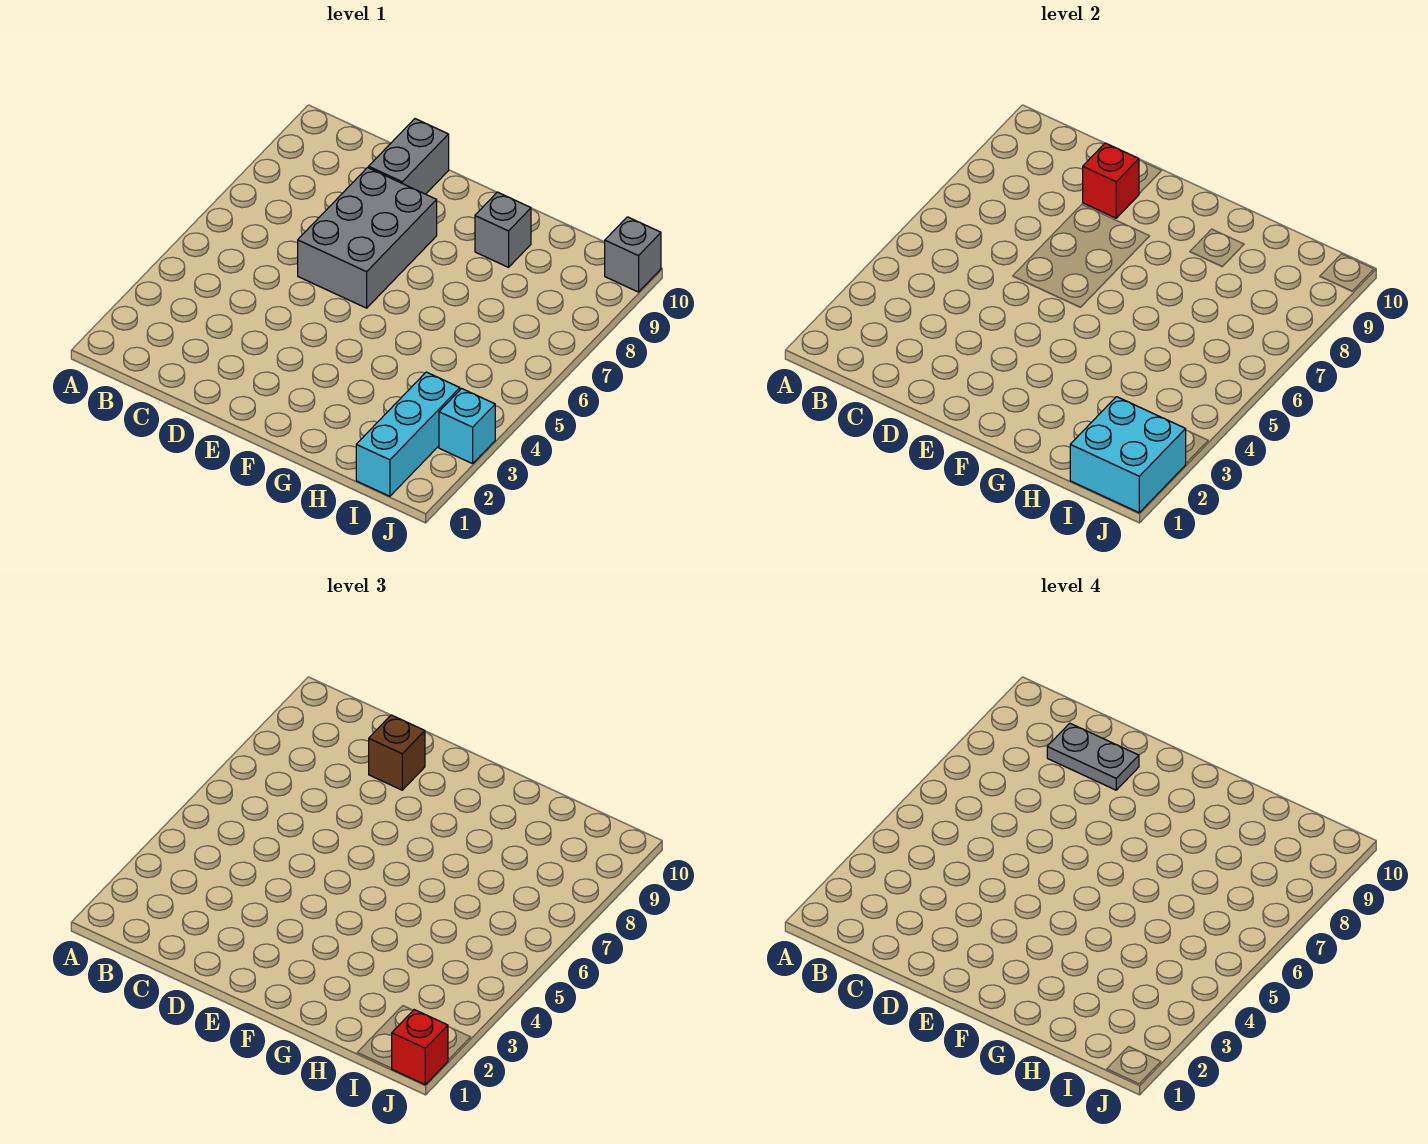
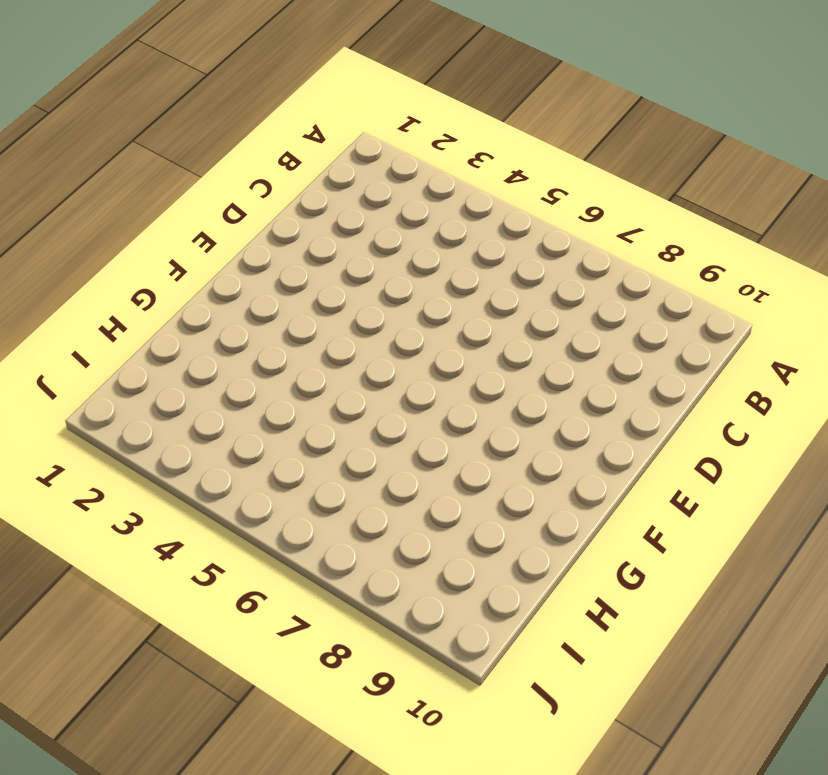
none -> grey brick D6:E8 level 1
none -> grey brick D9:D10 level 1

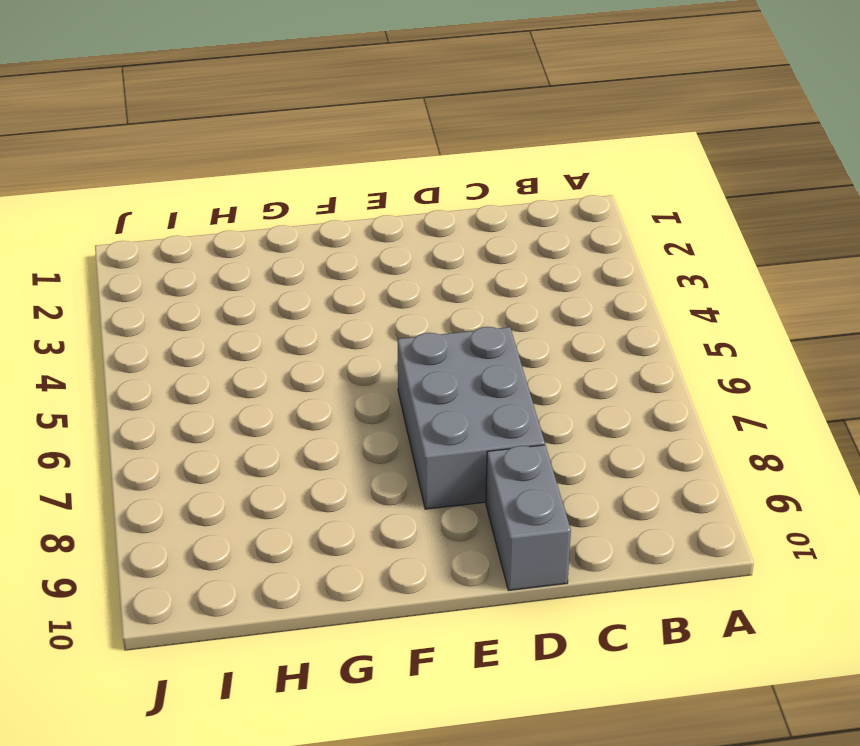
none -> grey brick G9 level 1
none -> cyan brick I1:I3 level 1

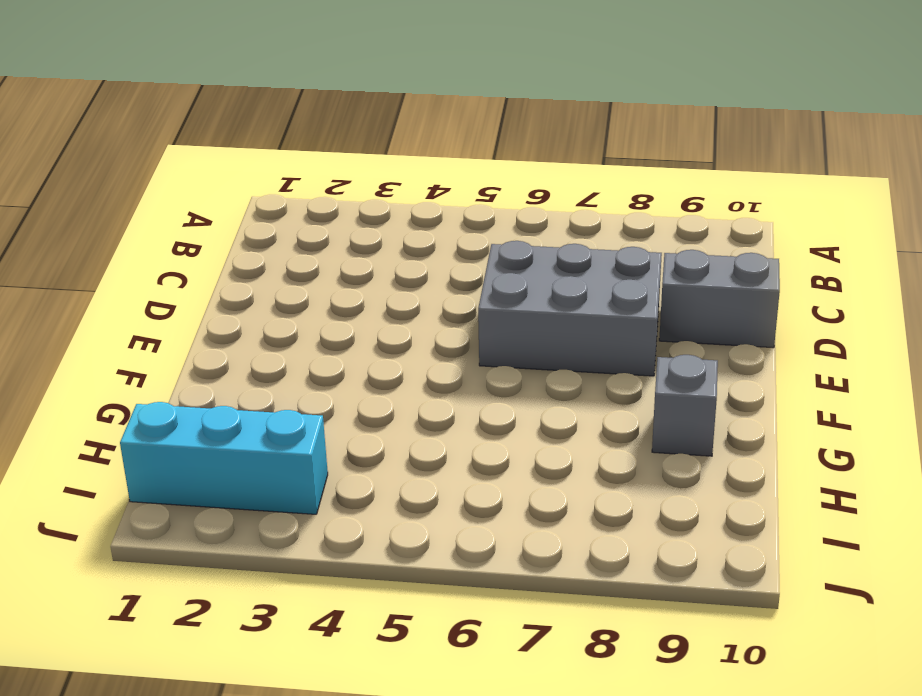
none -> cyan brick J3 level 1
none -> grey brick J10 level 1

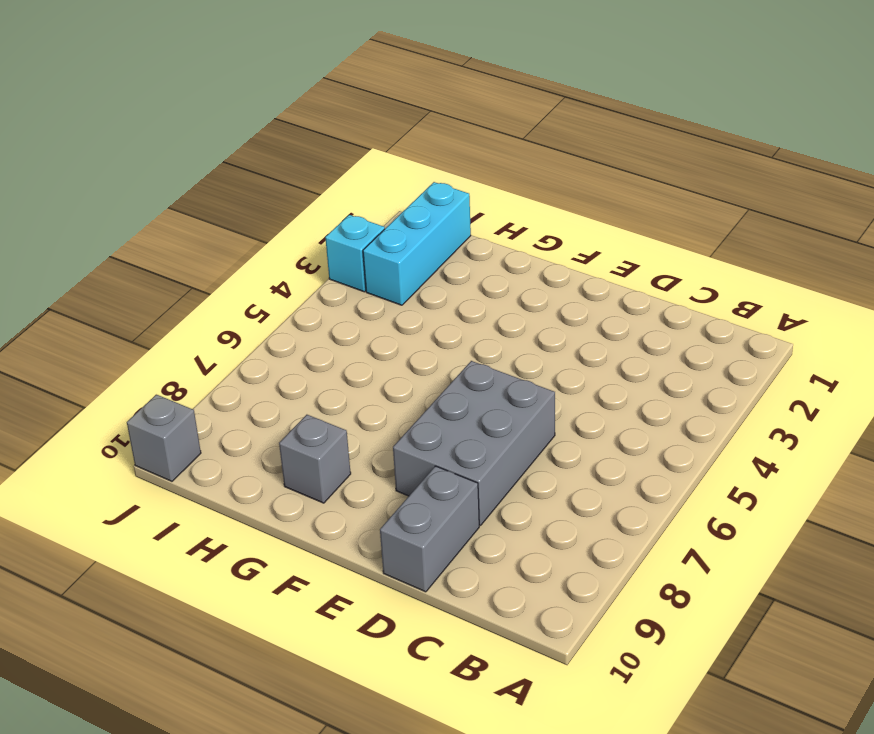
none -> red brick D9 level 2
none -> cyan brick I1:J2 level 2

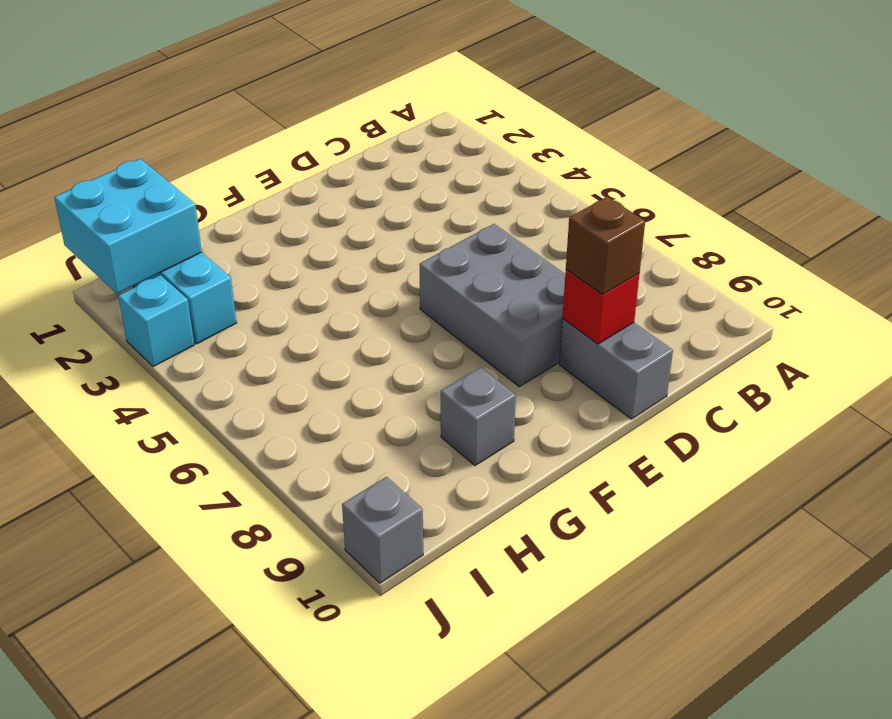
none -> red brick J1 level 3
none -> grey plate C9:D9 level 4

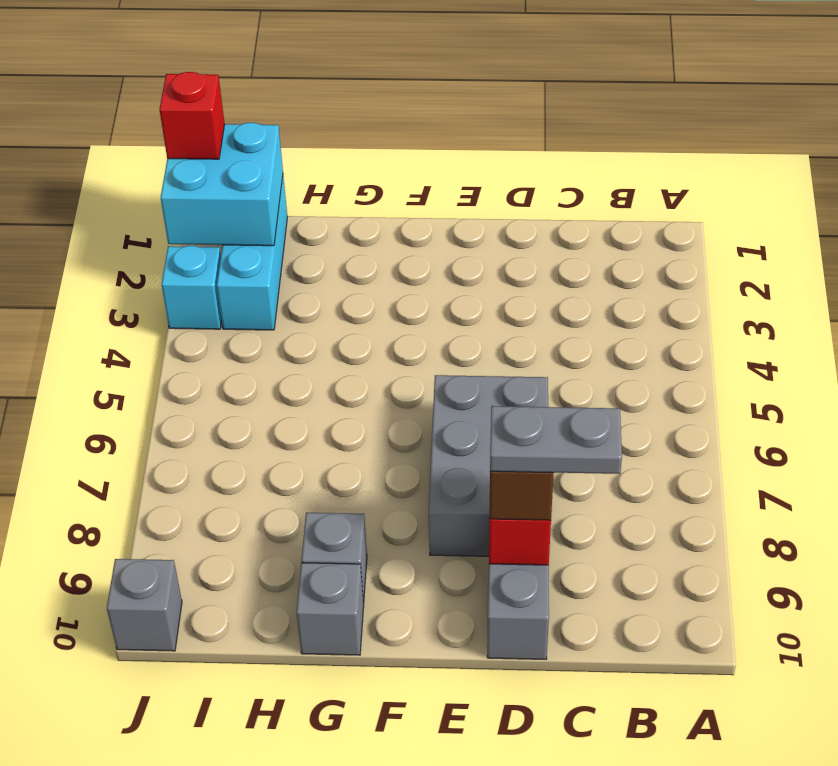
grey brick G10 level 1 -> none

